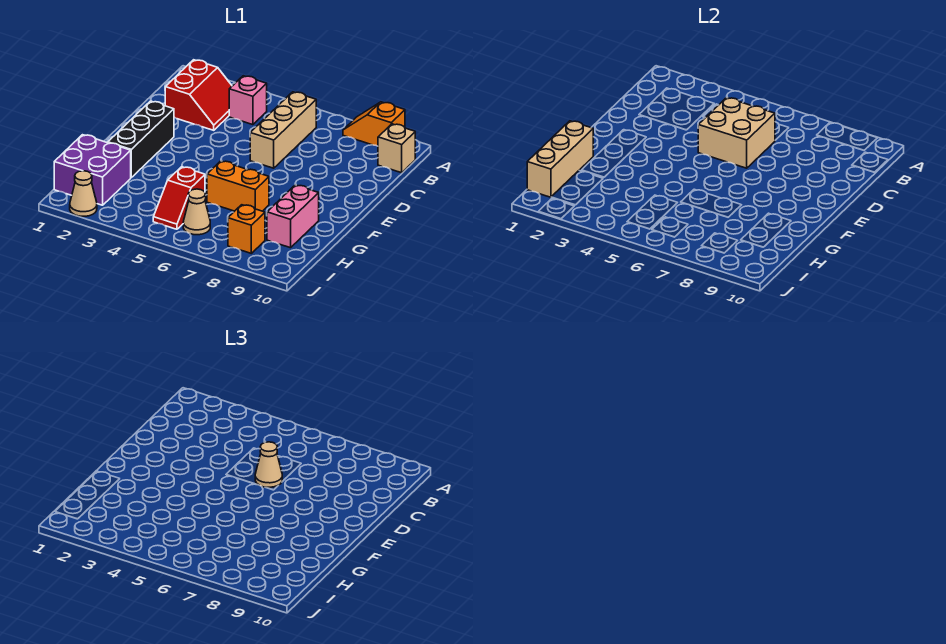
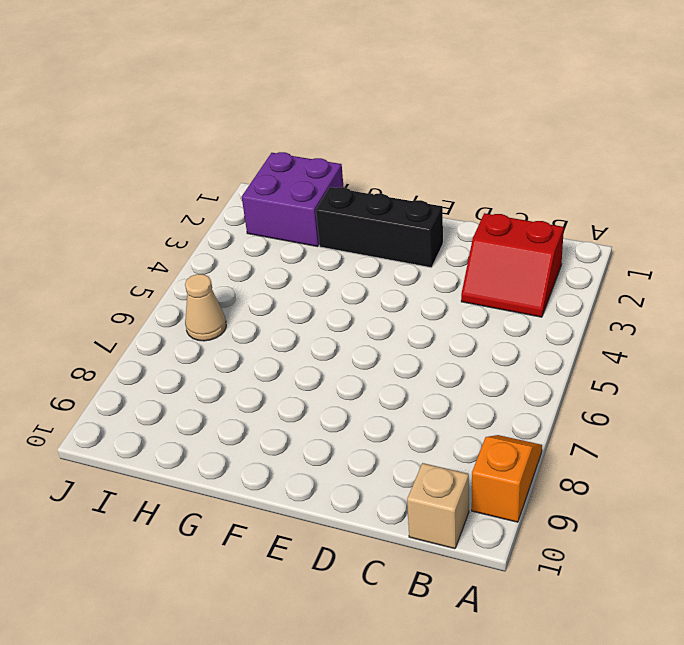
none -> pink brick B4 level 1
none -> tan brick B6:D6 level 1
none -> orange brick G6:G7 level 1

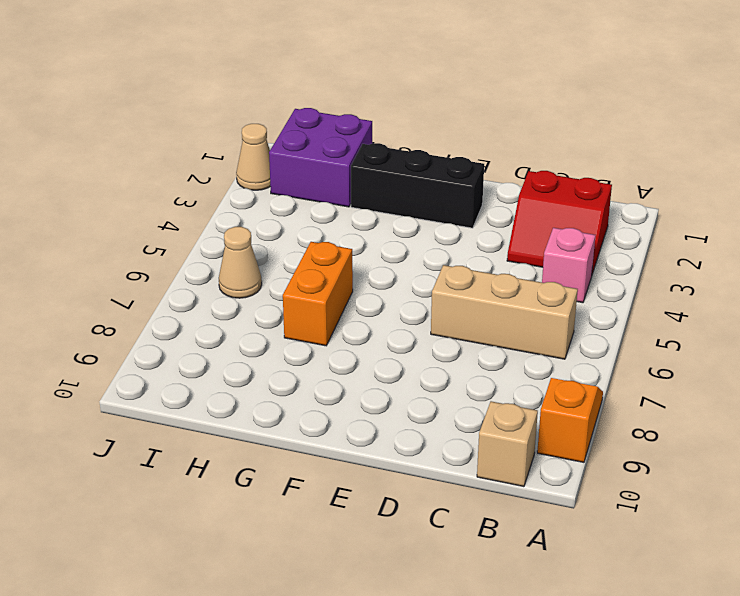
none -> pink brick G9:H9 level 1
none -> red slope H5:I5 level 1 top H
none -> orange brick I8 level 1

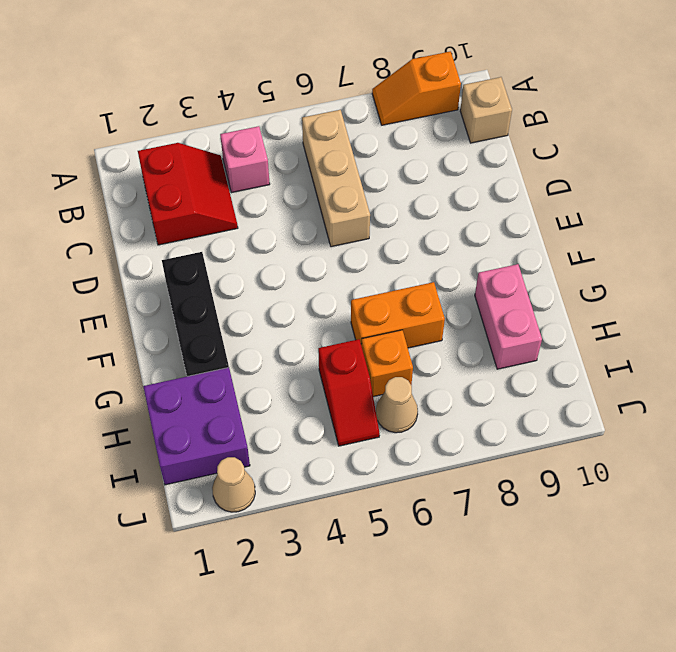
orange brick H6 level 1 -> orange brick I8 level 1
none -> tan brick C5:D6 level 2
none -> tan brick G1:I1 level 2
none -> tan cone D6 level 3

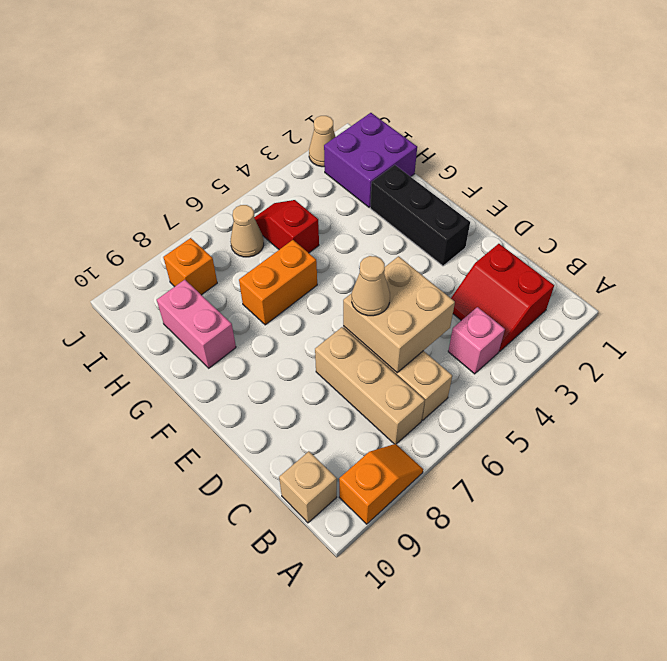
tan brick B7:D7 level 1 -> tan brick G1:I1 level 2

